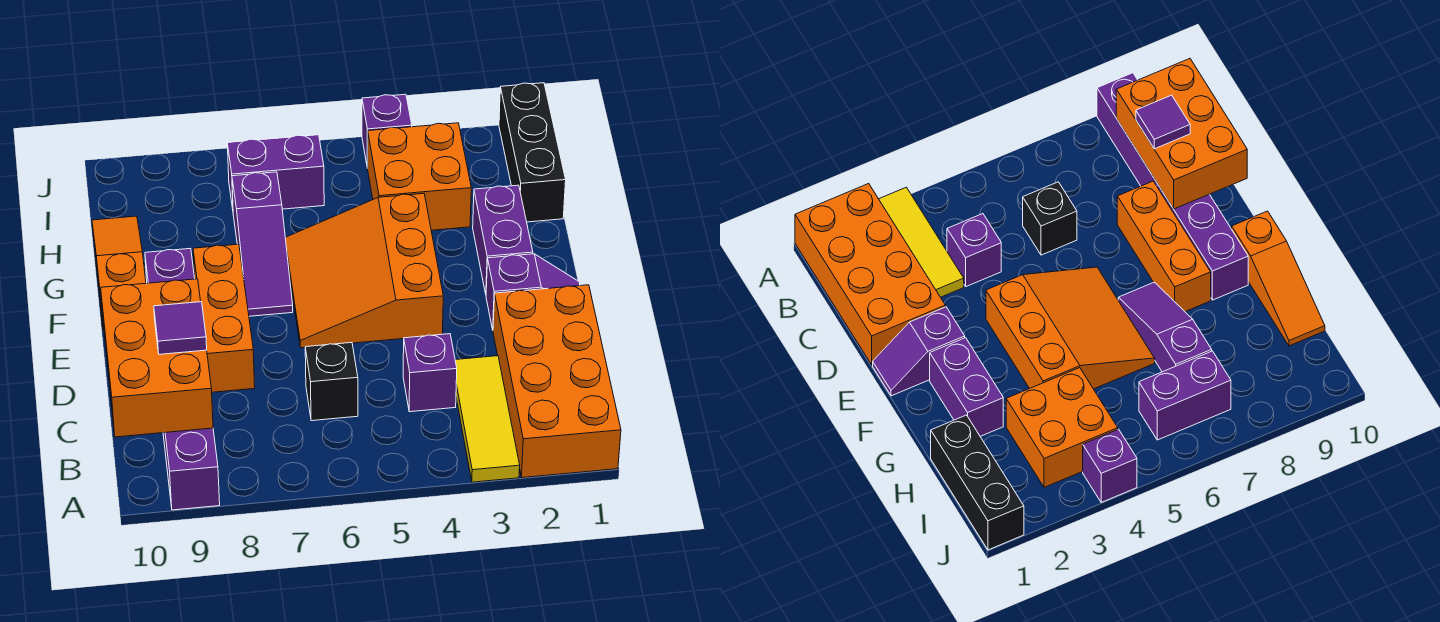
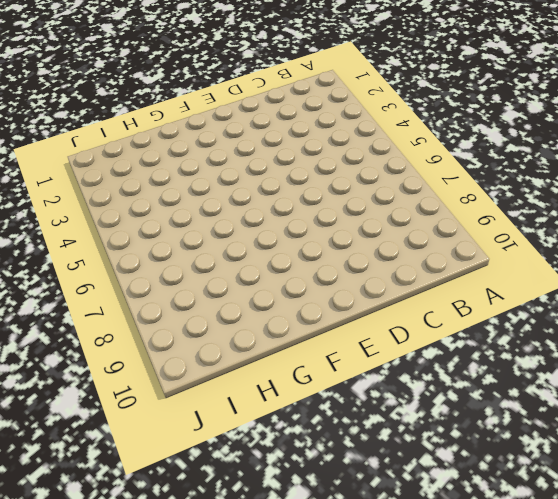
none -> orange brick A1:D2 level 1
none -> yellow tile A3:C3 level 1
none -> purple brick A9:F9 level 1

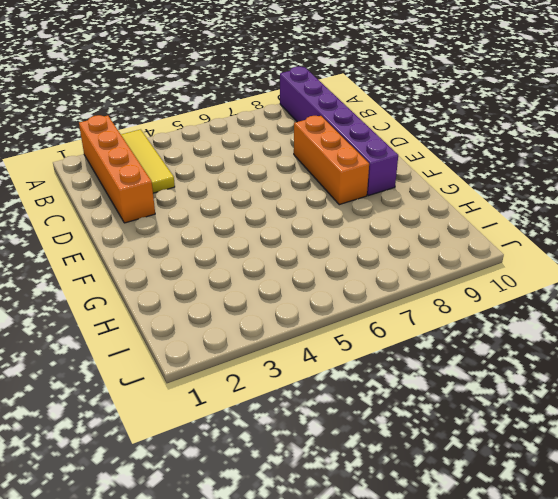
orange brick A2:D2 level 1 -> orange brick A1:D2 level 1
none -> purple brick C4 level 1
none -> black brick C6 level 1
none -> purple slope E1:E2 level 1 top 2

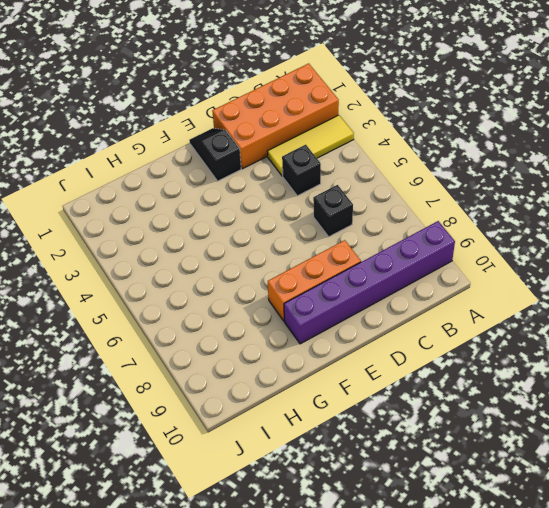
black brick C4 level 1 -> purple brick C4 level 1
black slope E1:E2 level 1 top 2 -> purple slope E1:E2 level 1 top 2
none -> orange slope E4:G6 level 1 top 4
none -> purple brick F2:G2 level 1
none -> purple slope F7:H7 level 1 top H

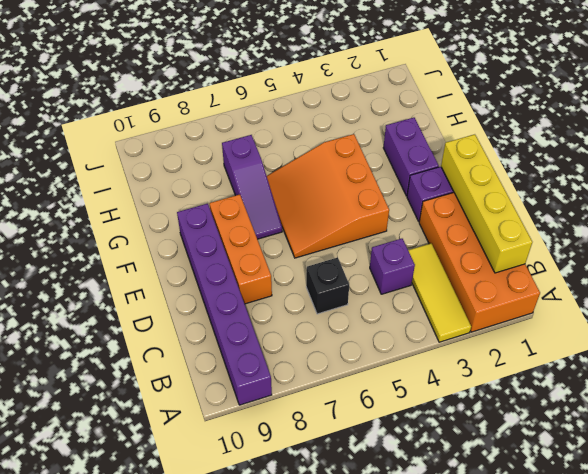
yellow brick B1:E1 level 2 -> none
none -> orange slope F10:H10 level 1 top F
none -> black brick H1:J1 level 1
none -> orange brick H3:I4 level 1

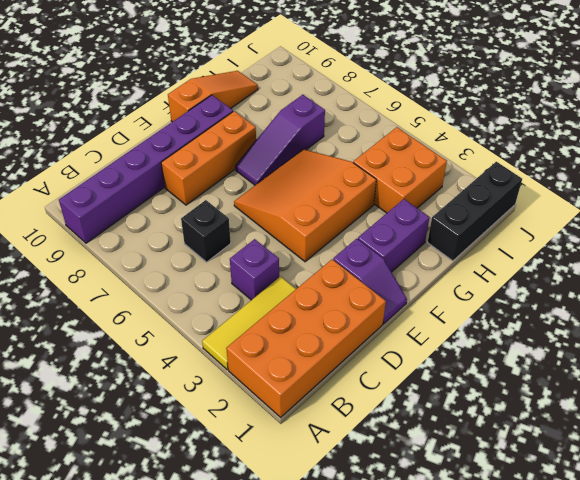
none -> purple brick I6:I7 level 1
none -> purple brick J4 level 1
none -> orange brick B9:D10 level 2

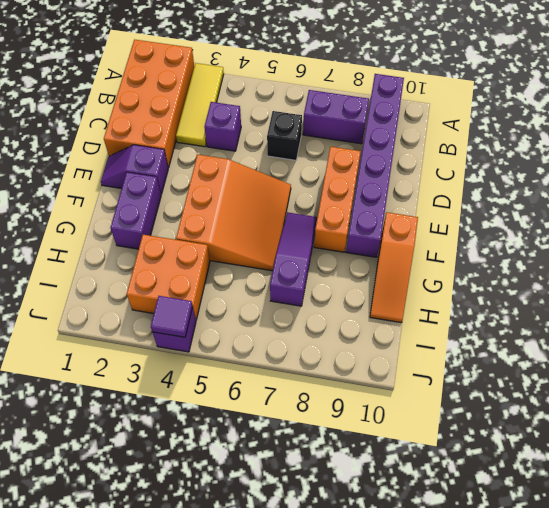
purple brick B7:B8 level 1 -> purple brick I6:I7 level 1
purple tile J4 level 2 -> purple tile C9 level 3
none -> black brick H1:J1 level 1
none -> orange brick B9:D10 level 2

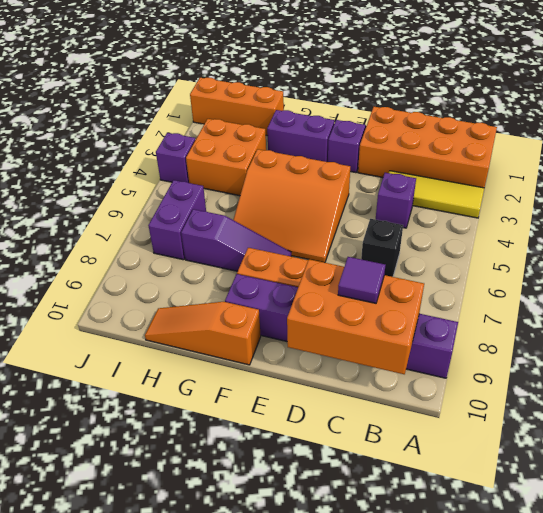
orange brick H1:J1 level 1 -> black brick H1:J1 level 1

